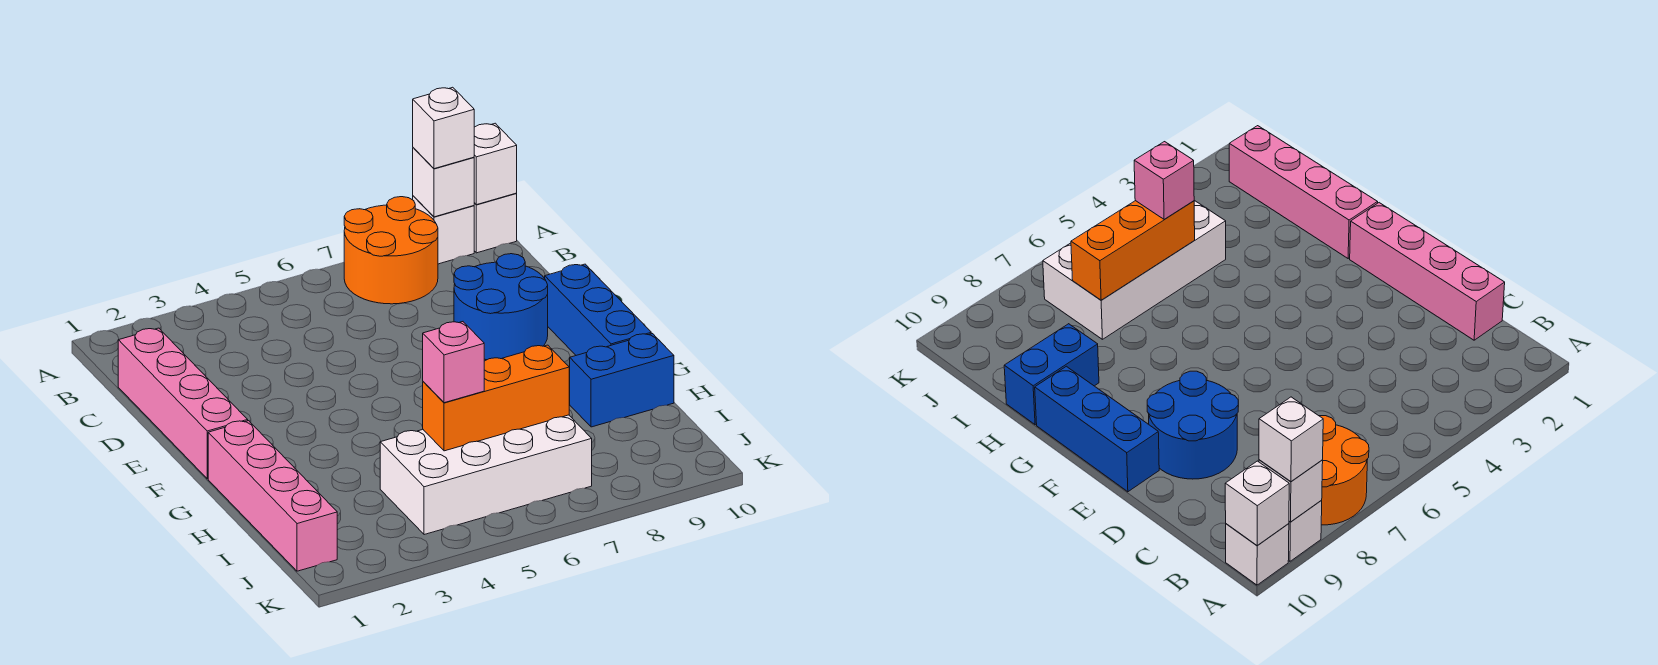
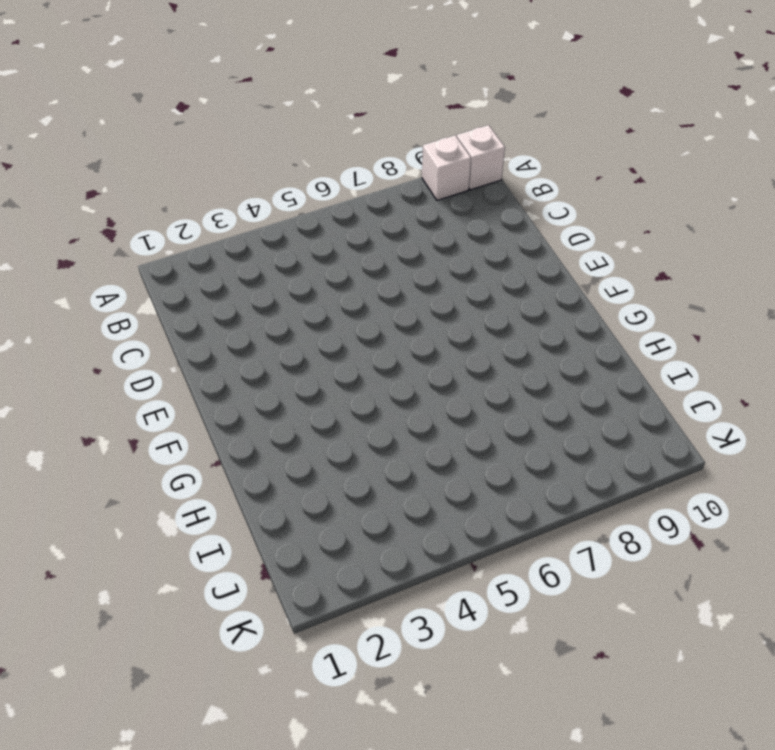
none -> orange round brick A7:B8 level 1
none -> pink brick C1:F1 level 1
none -> blue round brick D8:E9 level 1

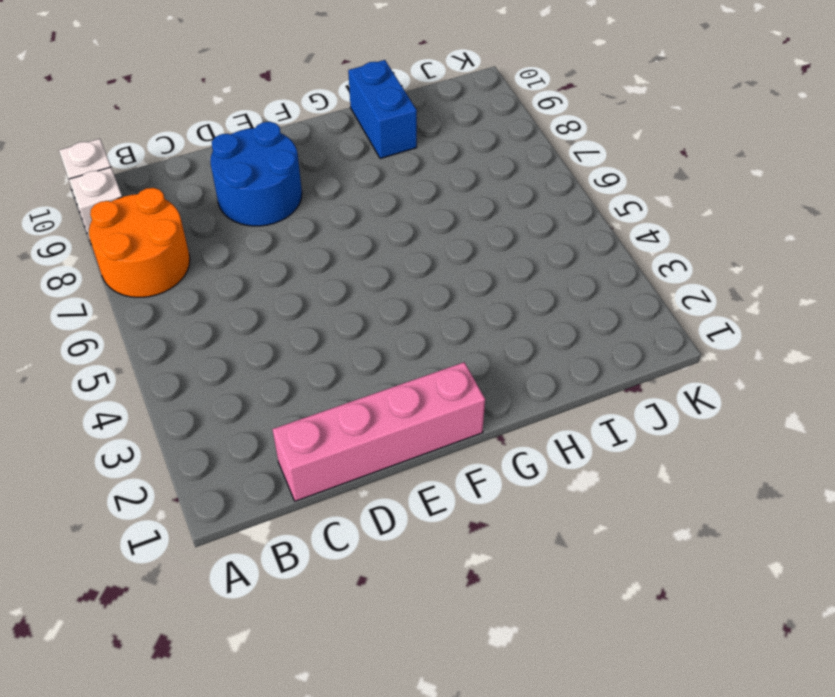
none -> blue brick E10:G10 level 1
none -> pink brick G1:J1 level 1
none -> white brick I4:J7 level 1

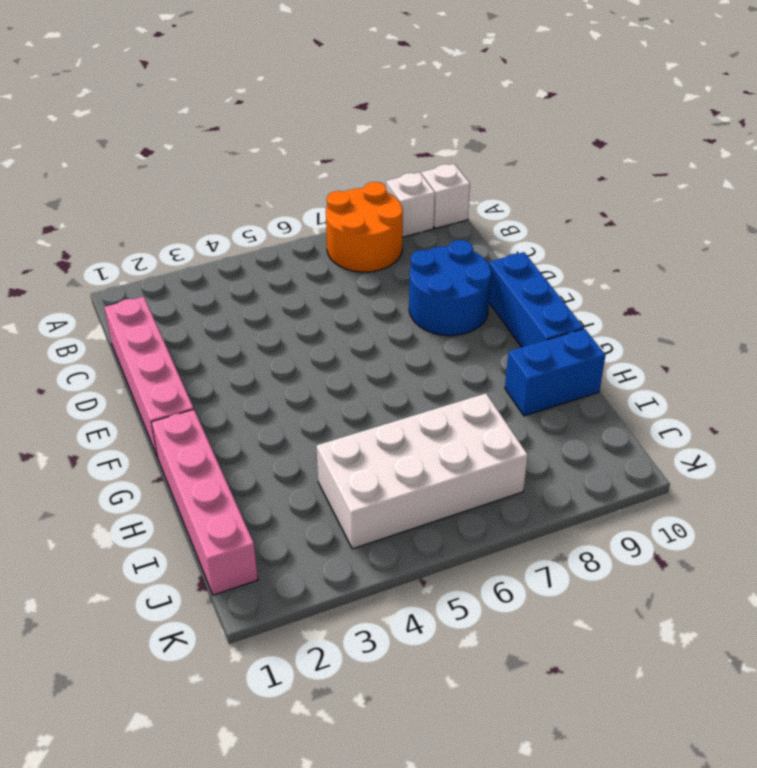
none -> white brick A9 level 2
none -> white brick A10 level 2
none -> orange brick I5:I7 level 2

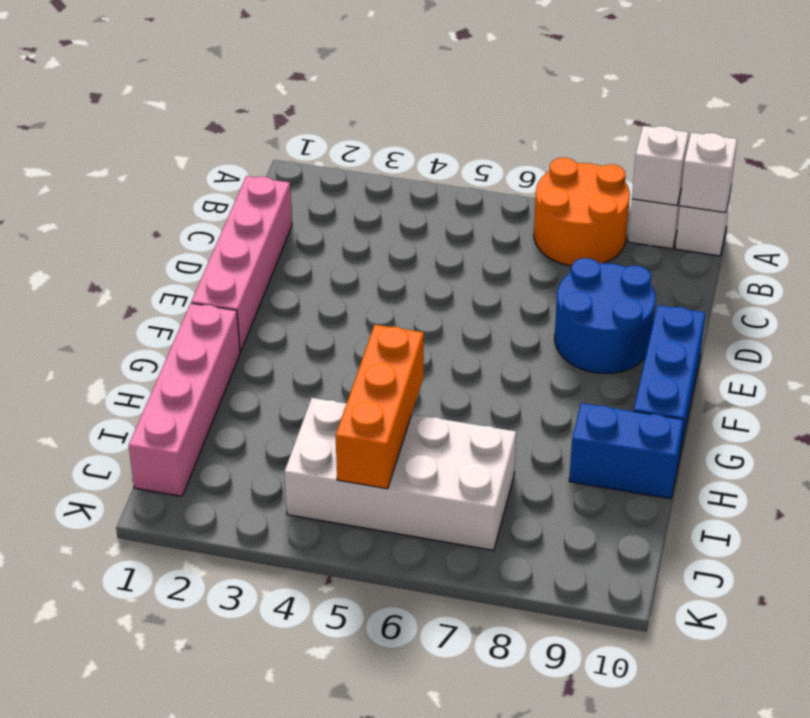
orange brick H5:J5 level 2 -> orange brick I5:I7 level 2
none -> white brick A9 level 3
none -> pink brick I5 level 3

